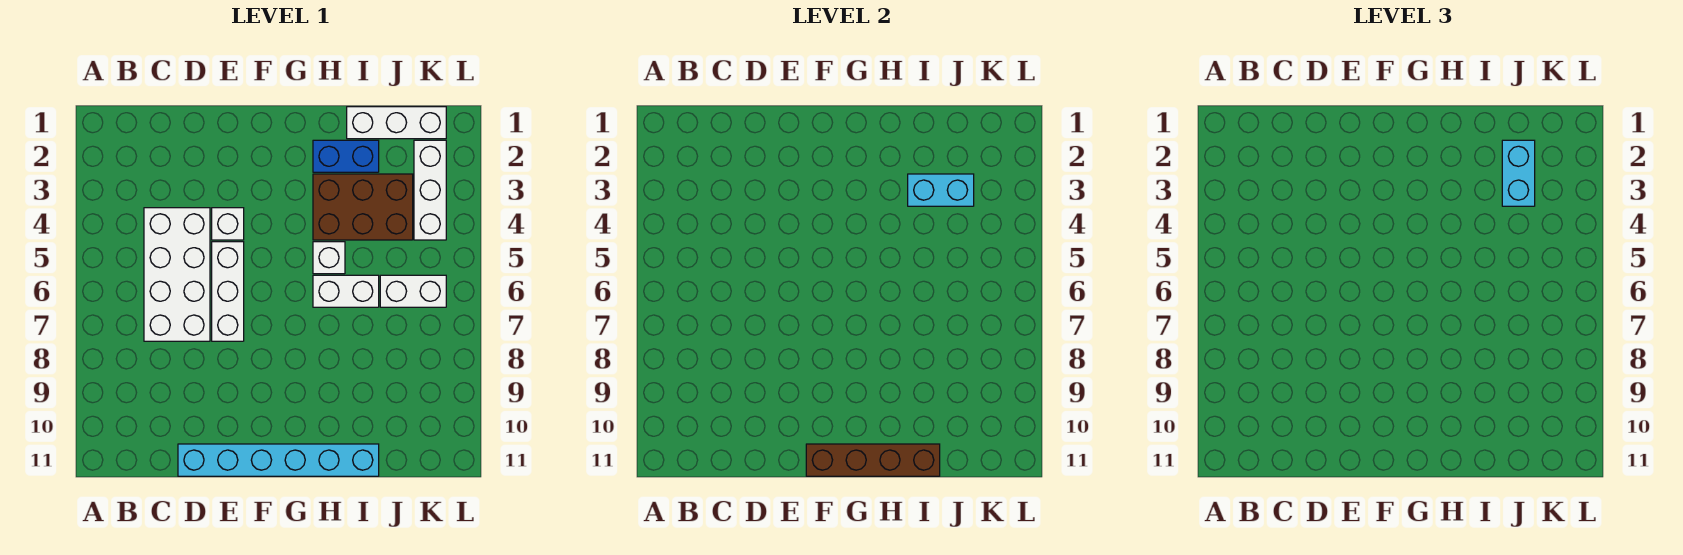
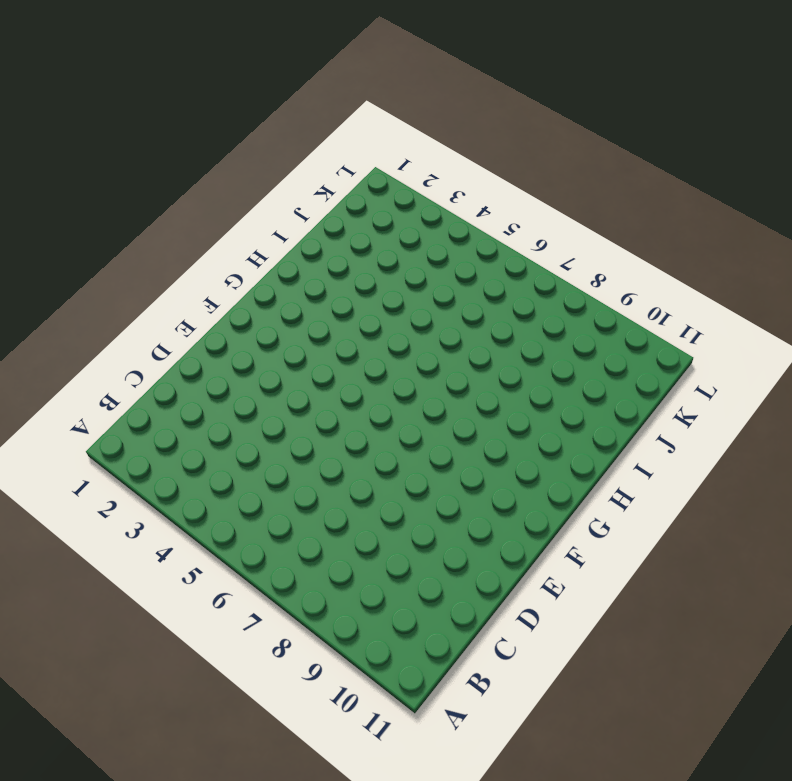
none -> white brick C4:D7 level 1
none -> cyan brick D11:I11 level 1
none -> white brick E4 level 1

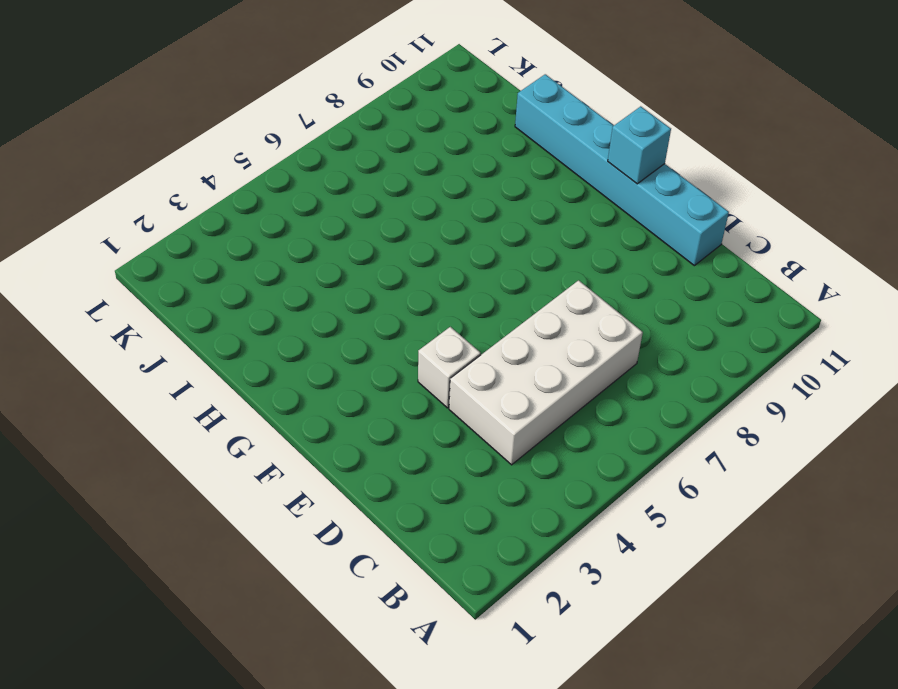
cyan brick F11 level 2 -> brown brick F11:I11 level 2
none -> white brick E5:E7 level 1
none -> blue brick H2:I2 level 1
none -> brown brick H3:J4 level 1

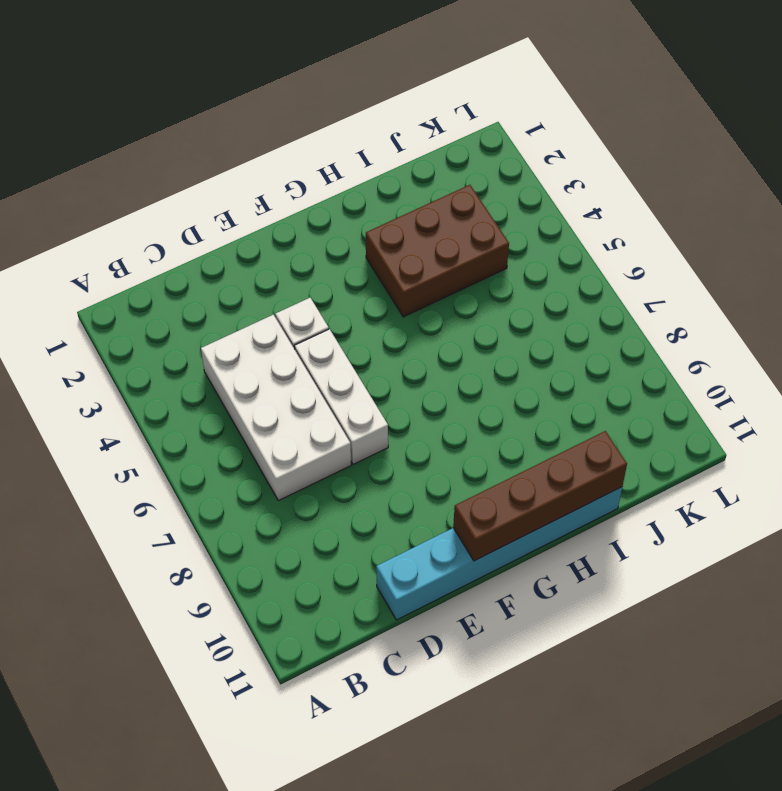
none -> blue brick H2:I2 level 1
none -> white brick H5 level 1
none -> white brick H6:I6 level 1

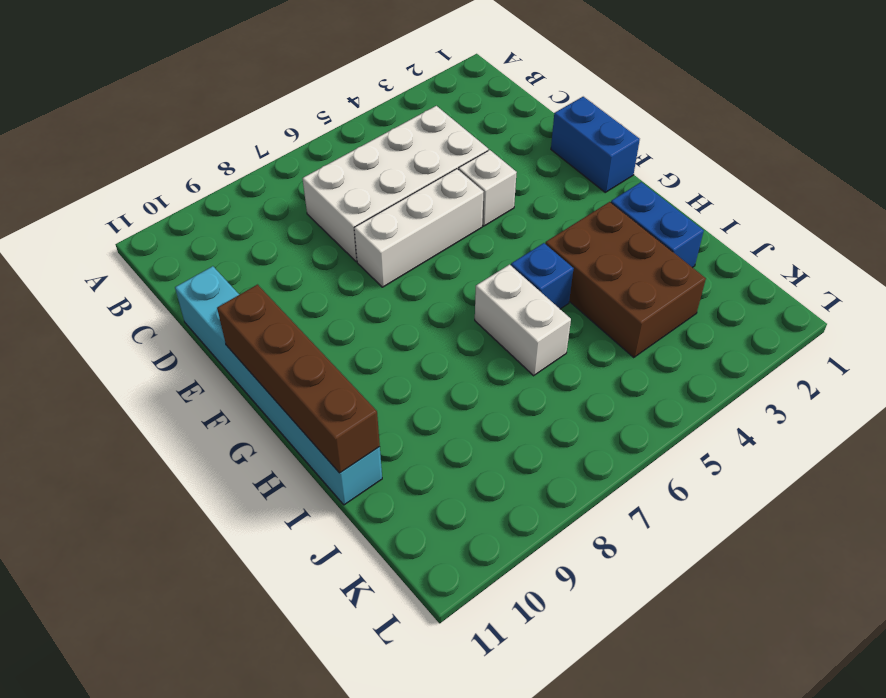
blue brick E1:F1 level 1 -> none
blue brick H5 level 1 -> white brick H5 level 1
none -> white brick I1:K1 level 1
none -> white brick J6:K6 level 1
none -> white brick K2:K4 level 1

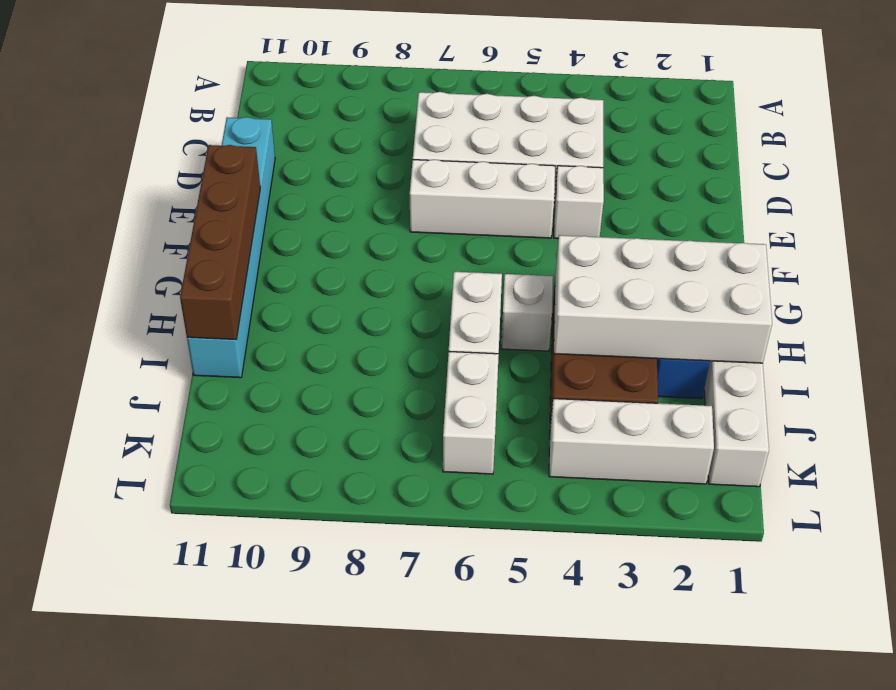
white brick H1:I4 level 2 -> cyan brick I3:J3 level 2
none -> cyan brick J2:J3 level 3

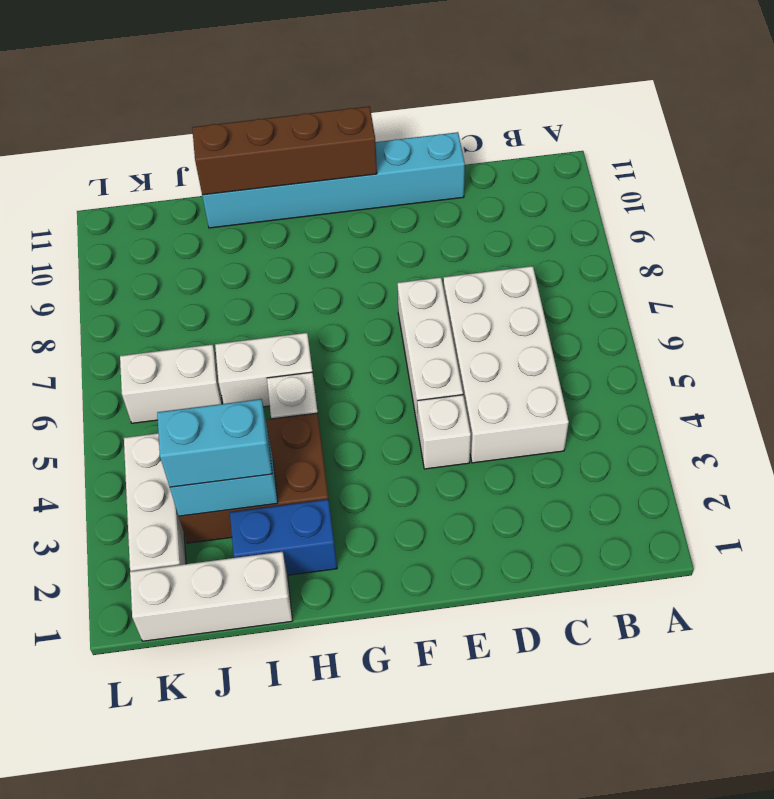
cyan brick I3:J3 level 3 -> cyan brick J2:J3 level 3

